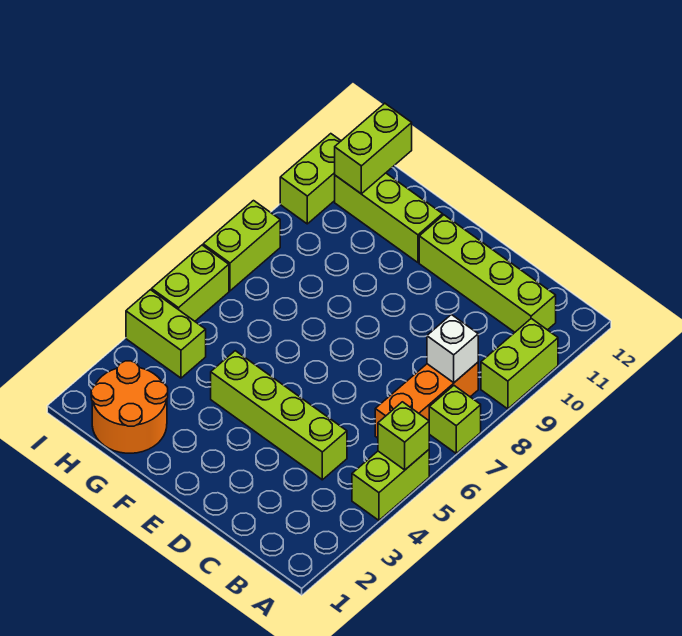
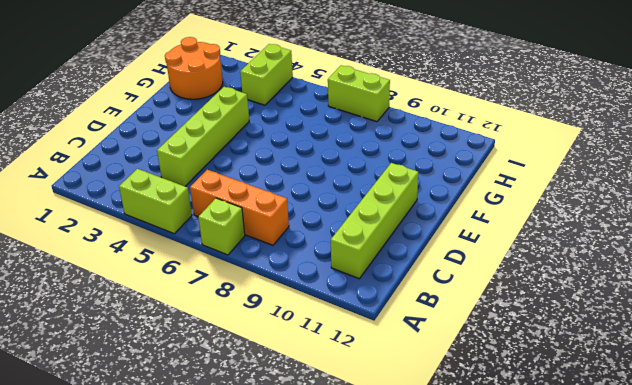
none -> lime brick A9:A10 level 1
none -> lime brick F11:H11 level 1
none -> lime brick I5:I6 level 1

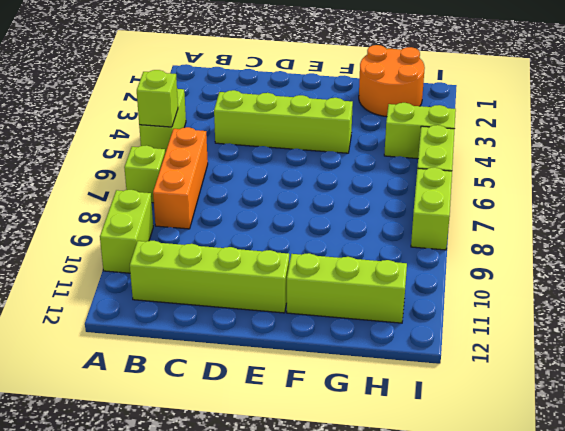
none -> lime brick I10:I11 level 1
none -> white brick B8 level 2
none -> lime brick H11:H12 level 2

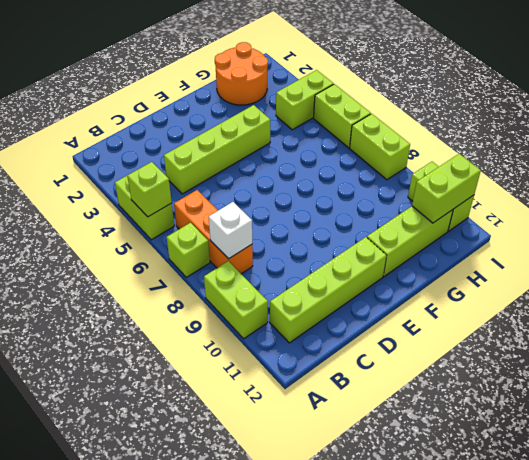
lime brick H11:I11 level 2 -> lime brick H11:H12 level 2

